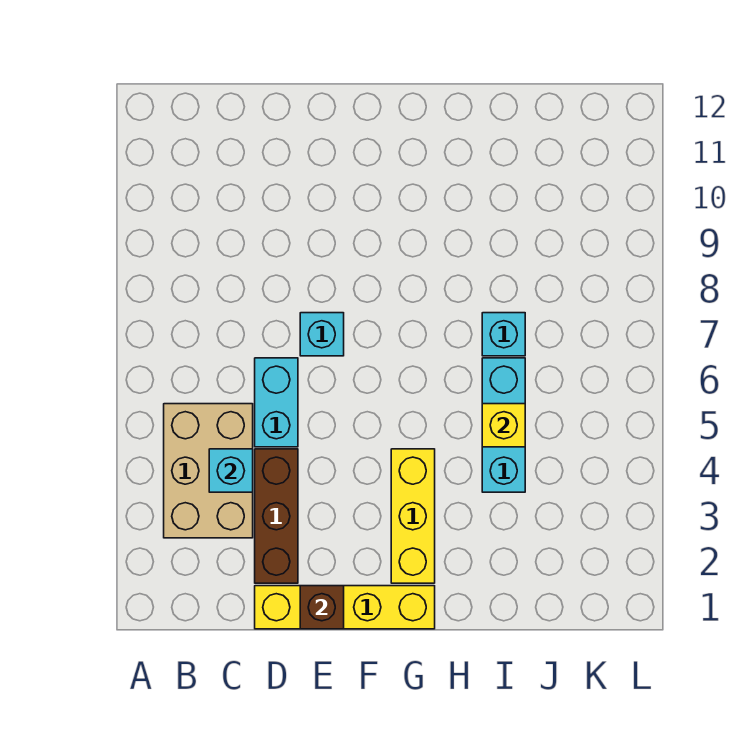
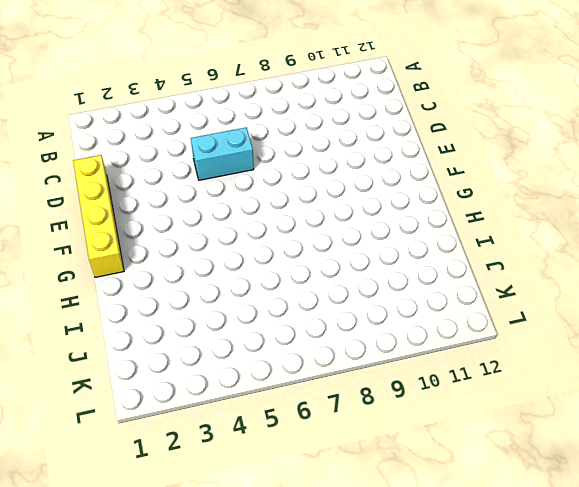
none -> tan brick B3:C5 level 1
none -> brown brick D2:D4 level 1

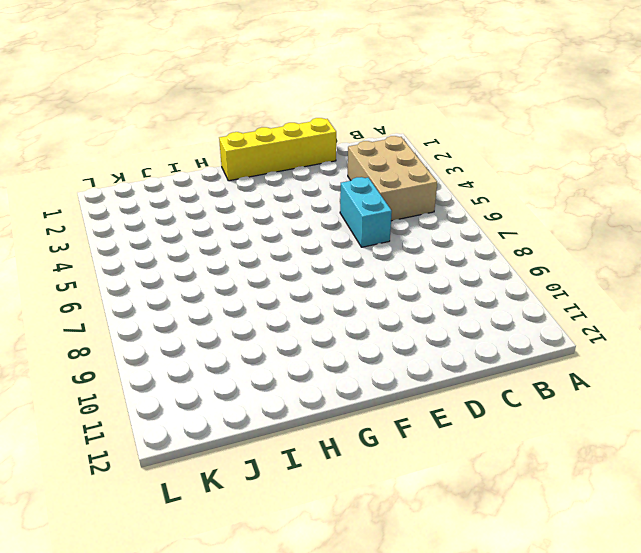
none -> brown brick D2:D4 level 1
none -> cyan brick E7 level 1

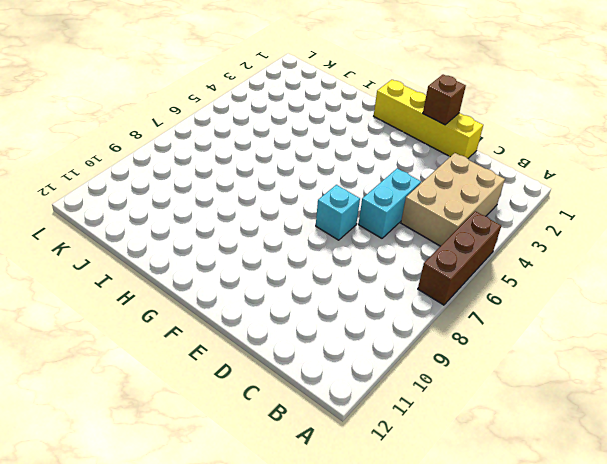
brown brick A5:A7 level 1 -> brown brick D2:D4 level 1
none -> yellow brick G2:G4 level 1
none -> cyan brick I4:I6 level 1

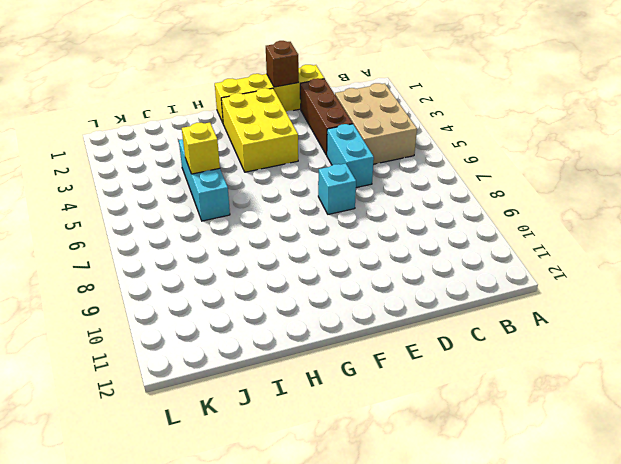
yellow brick F2:G4 level 1 -> yellow brick G2:G4 level 1
none -> cyan brick I7 level 1
none -> cyan brick C4 level 2

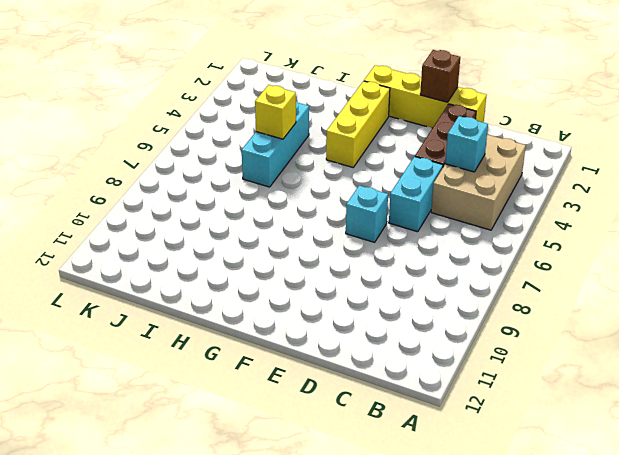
none -> cyan brick I7 level 1

